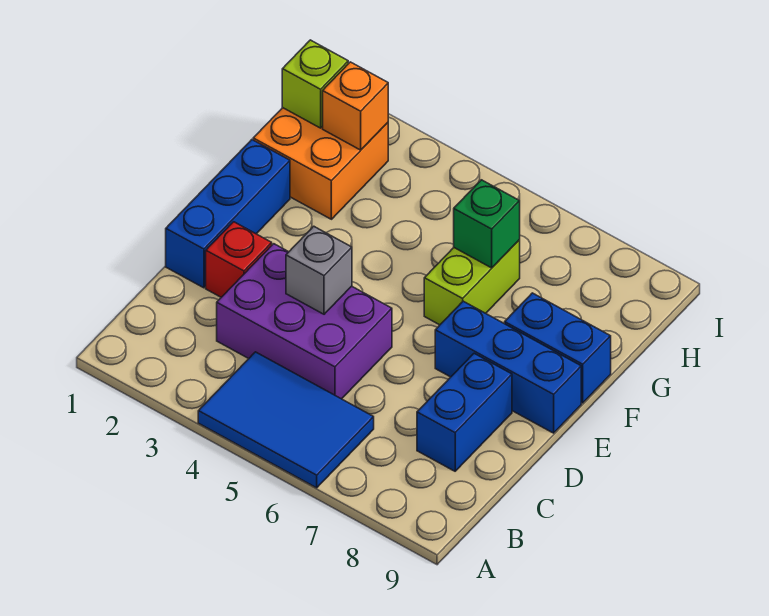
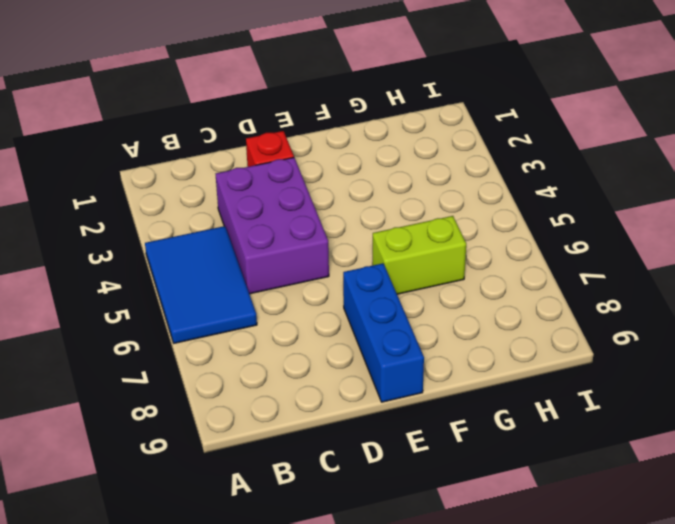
none -> blue brick C8:D8 level 1
none -> blue brick D1:F1 level 1
none -> blue brick F8:F9 level 1

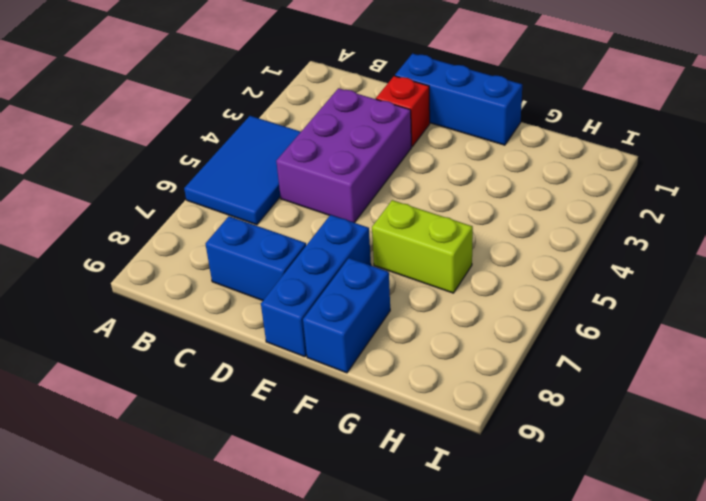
none -> orange brick G1:H2 level 1
none -> grey brick D4 level 2
none -> green brick G6 level 2

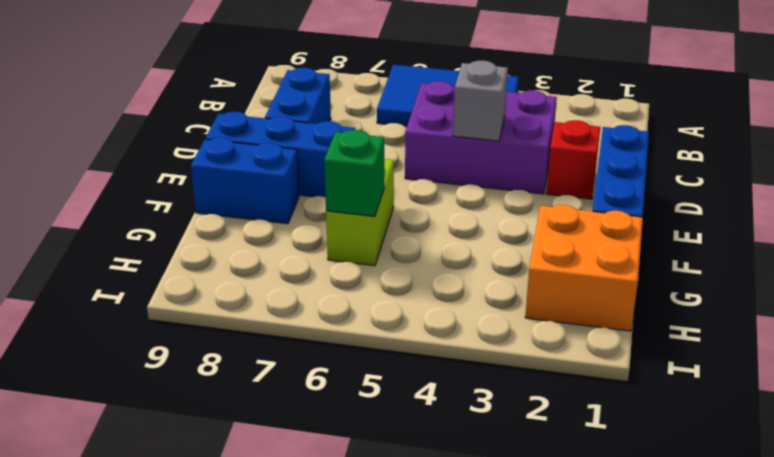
none -> lime brick H1 level 2
none -> orange brick H2 level 2

